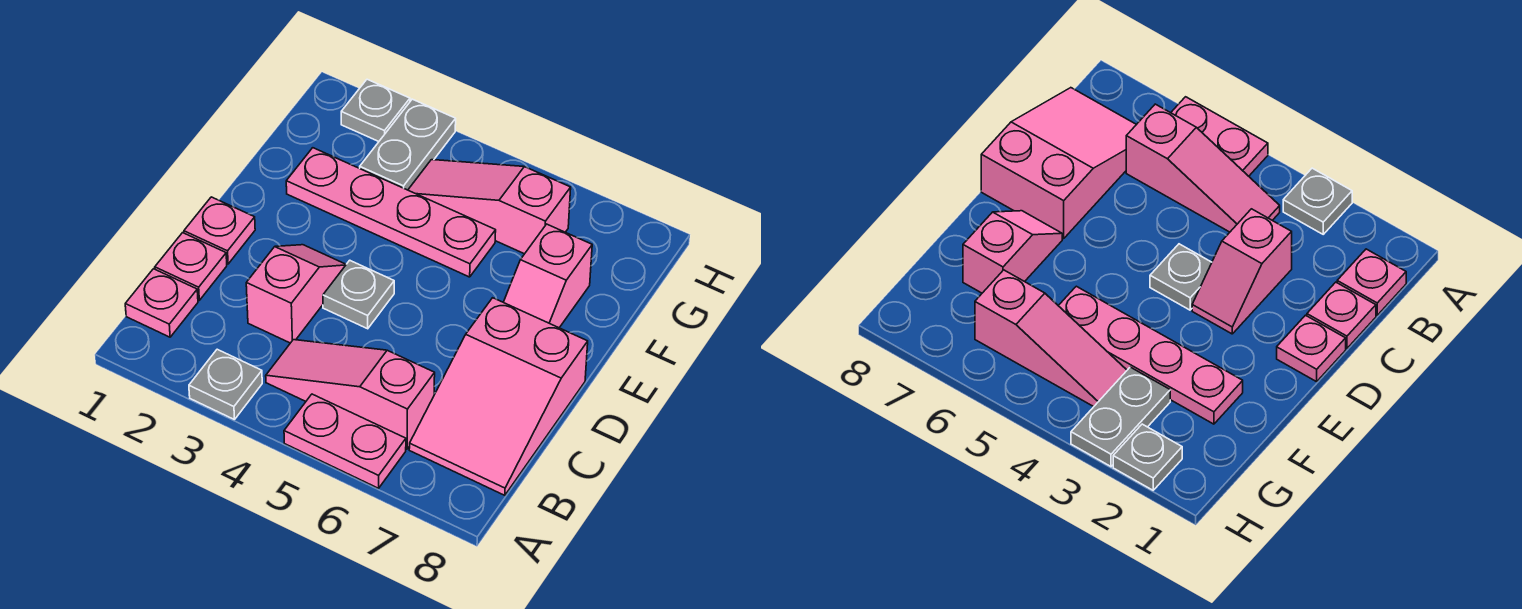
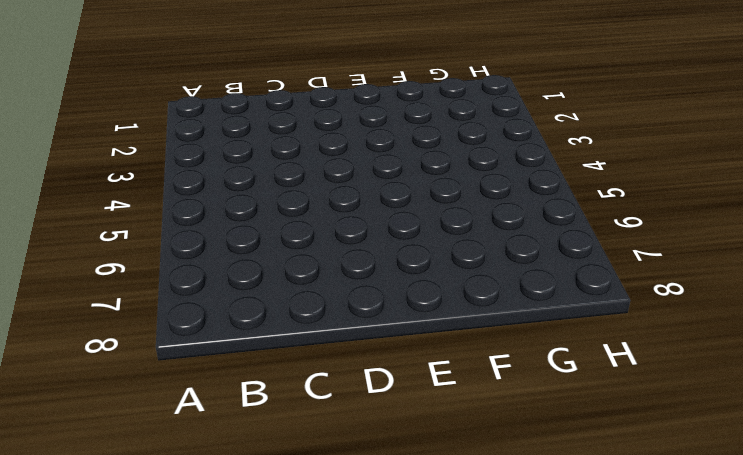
none -> grey plate A3 level 1
none -> pink plate A5:A6 level 1
none -> pink plate B1 level 1

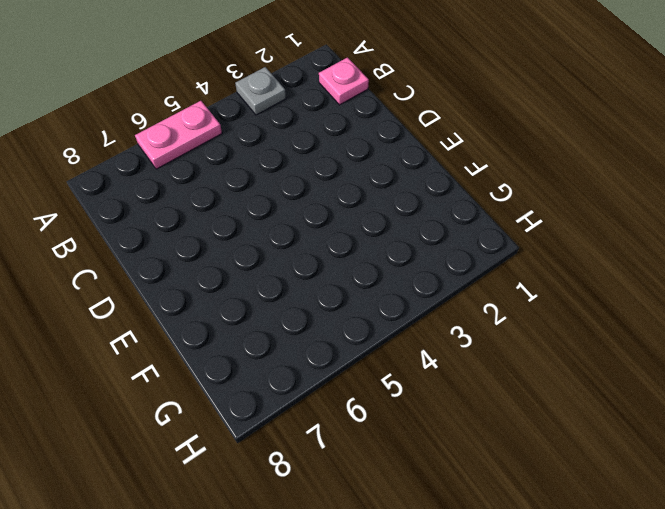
none -> pink slope B4:B6 level 1 top 6
none -> pink slope B7:D8 level 1 top D
none -> pink plate C1 level 1

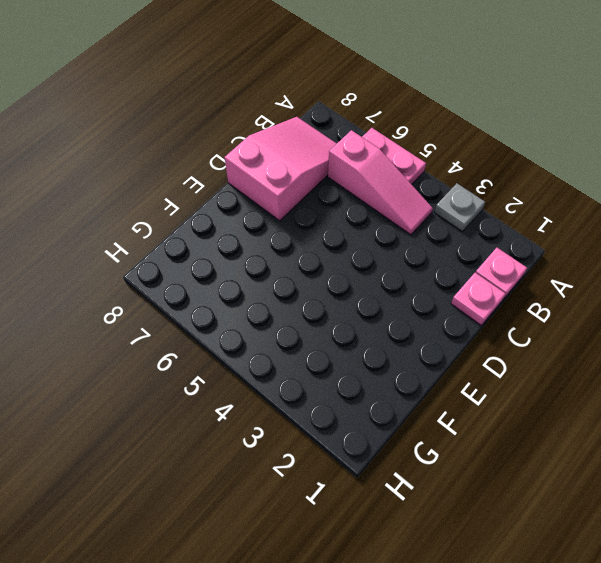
none -> pink slope C3:D3 level 1 top C
none -> pink plate D1 level 1
none -> grey plate D4 level 1

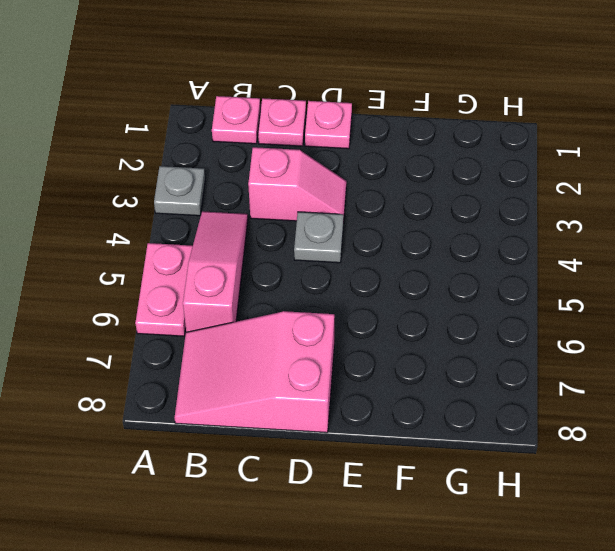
none -> pink slope E7:F7 level 1 top F
none -> pink plate F2:F5 level 1
none -> grey plate G3:H3 level 1

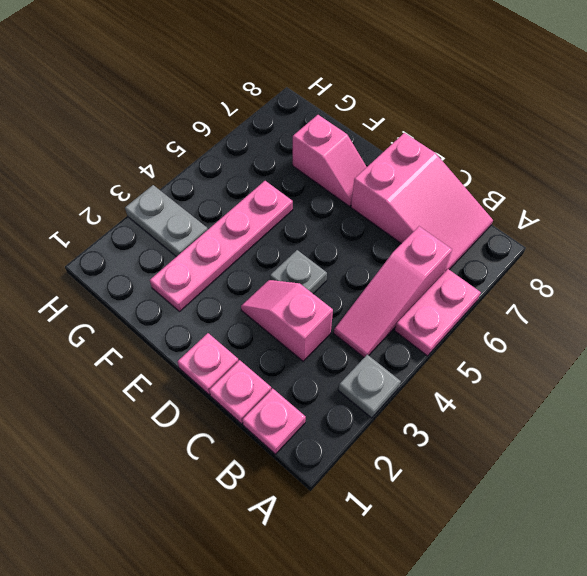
none -> pink slope G4:G6 level 1 top 6
none -> grey plate H2 level 1

